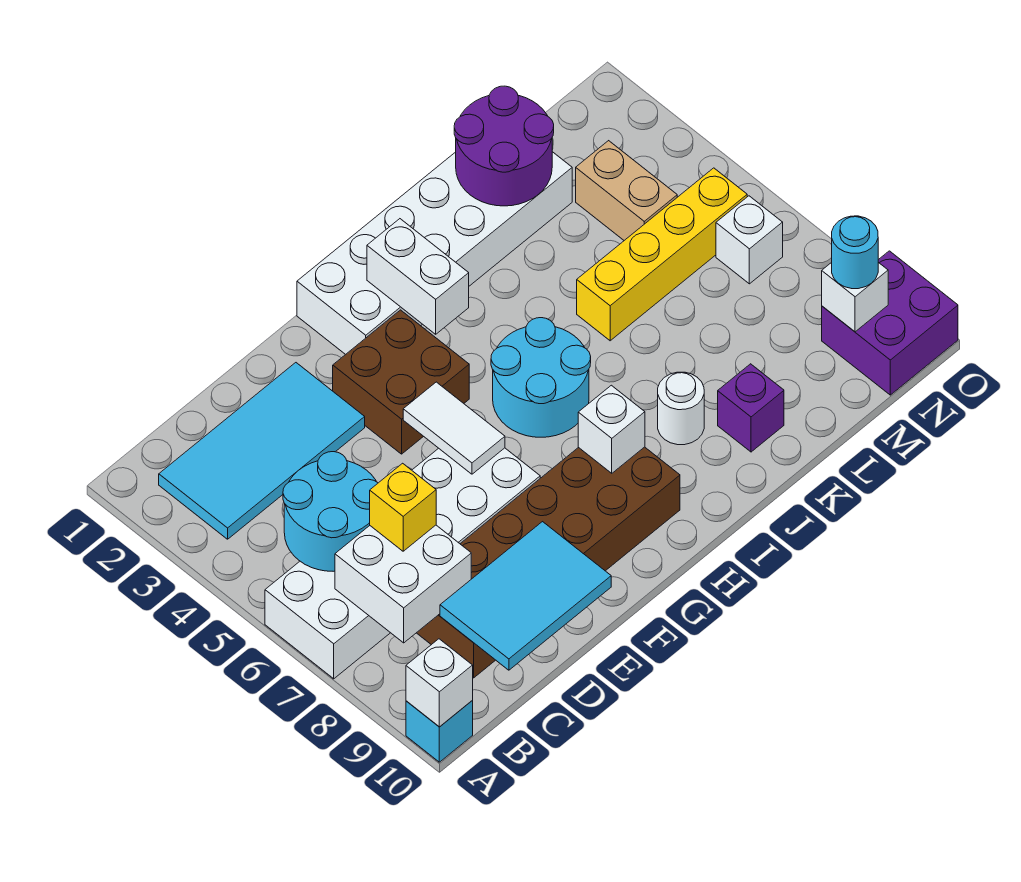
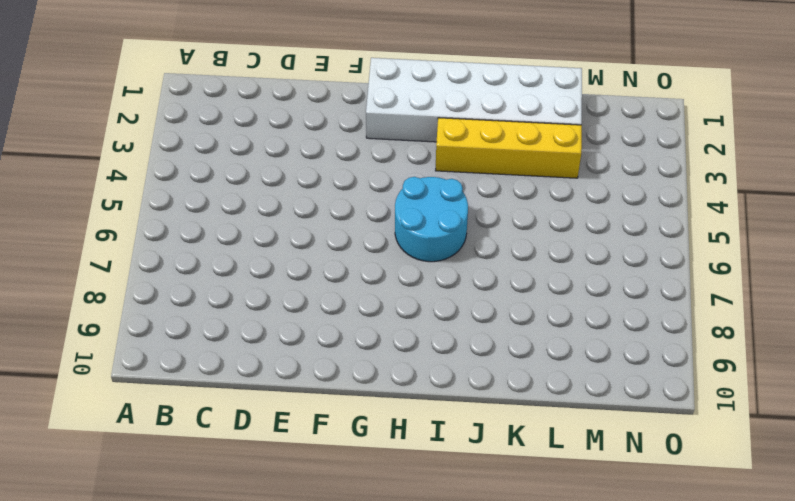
yellow brick I3:L3 level 1 -> yellow brick K5:N5 level 1
none -> white brick A6:F7 level 1
none -> cyan brick A10 level 1
none -> cyan tile B2:E3 level 1

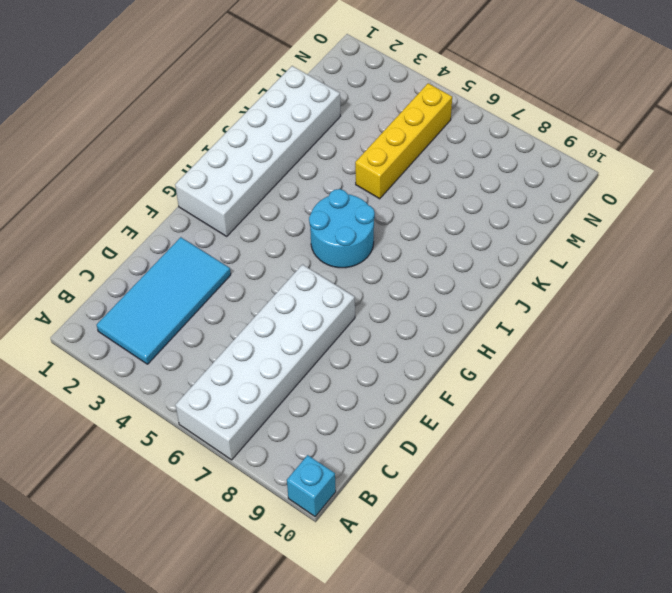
none -> brown brick C8:H9 level 1
none -> brown brick F3:G4 level 1
none -> white round brick J8 level 1

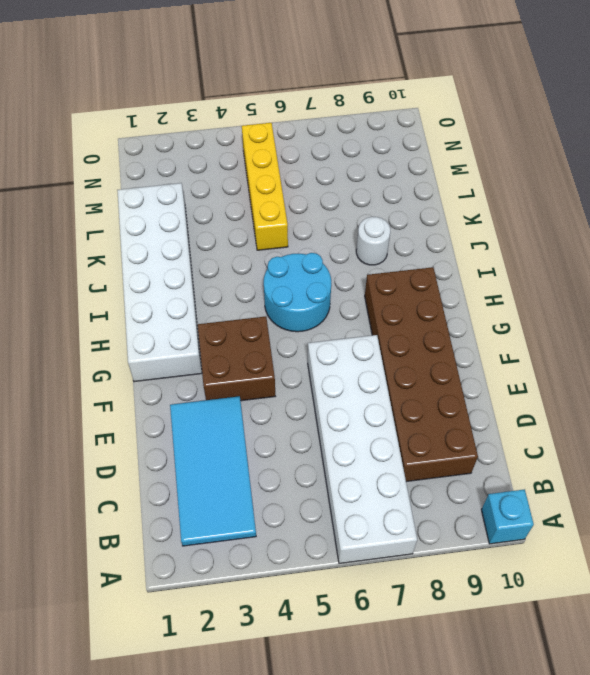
none -> purple brick K9 level 1
none -> tan brick M3:M4 level 1
none -> white brick N6 level 1

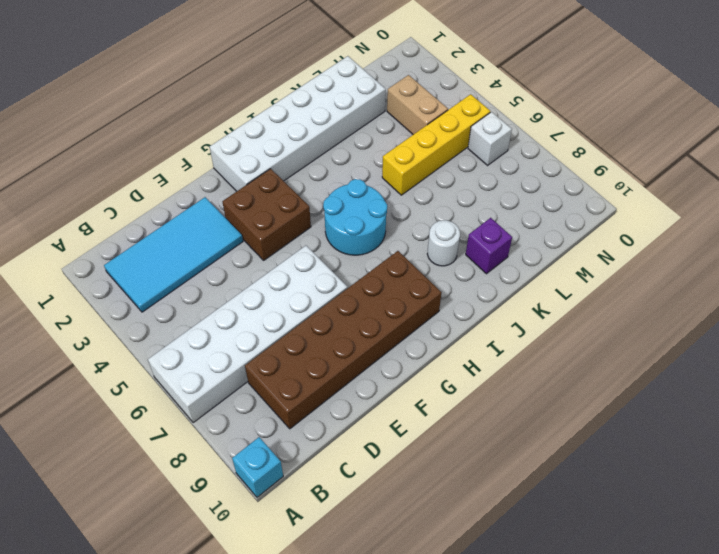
none -> purple brick N9:O10 level 1
none -> white brick A10 level 2
none -> cyan round brick B5:C6 level 2

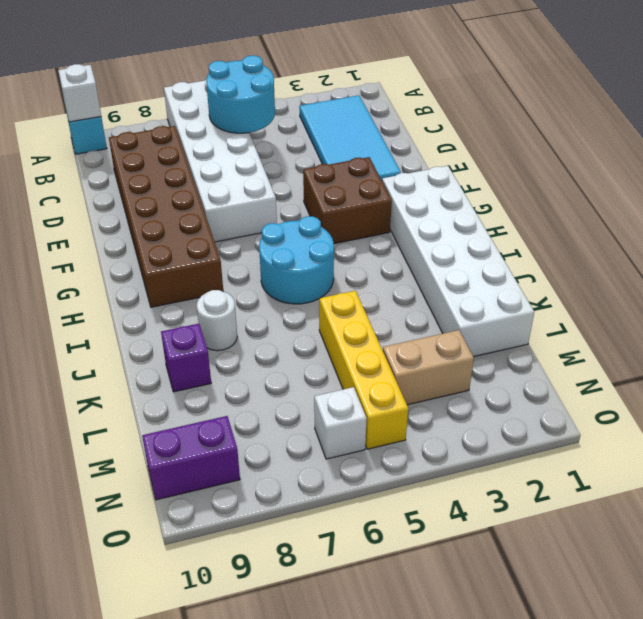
purple brick N9:N10 level 1 -> purple brick N9:O10 level 1
none -> white brick B7:C8 level 2
none -> cyan tile C9:E10 level 2
none -> white tile F5:F6 level 2

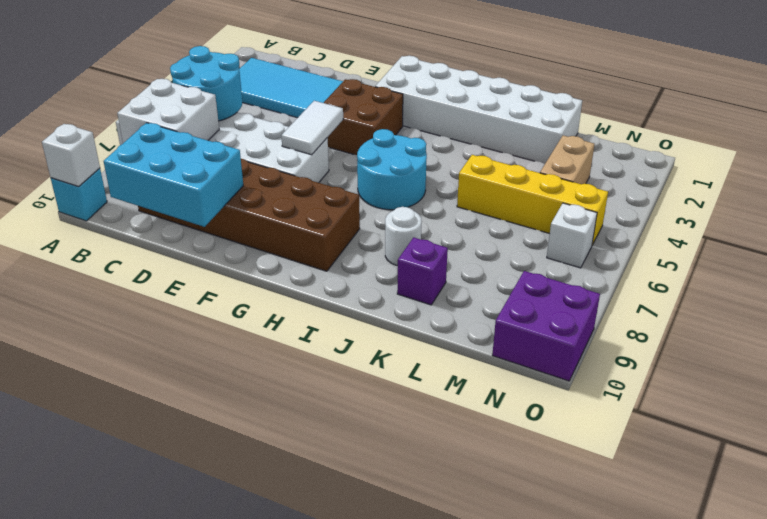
cyan brick C9:E10 level 2 -> cyan tile C9:E10 level 2
none -> white brick H2:H3 level 2
none -> white brick H8 level 2
none -> purple round brick K1:L2 level 2

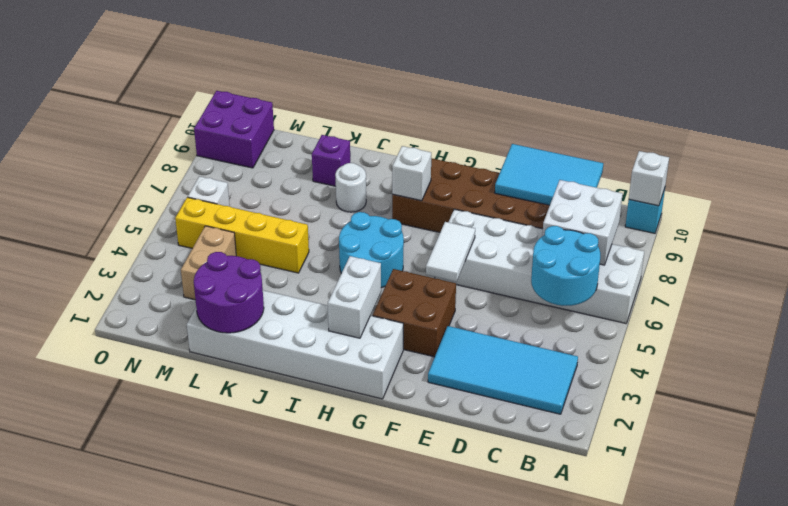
none -> white brick N9 level 2
none -> yellow brick C7 level 3
none -> cyan round brick N9 level 3

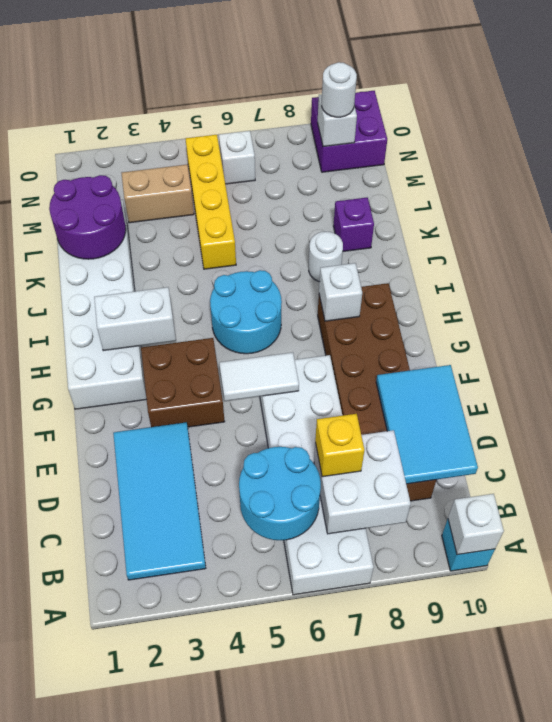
white round brick N9 level 3 -> cyan round brick N9 level 3

